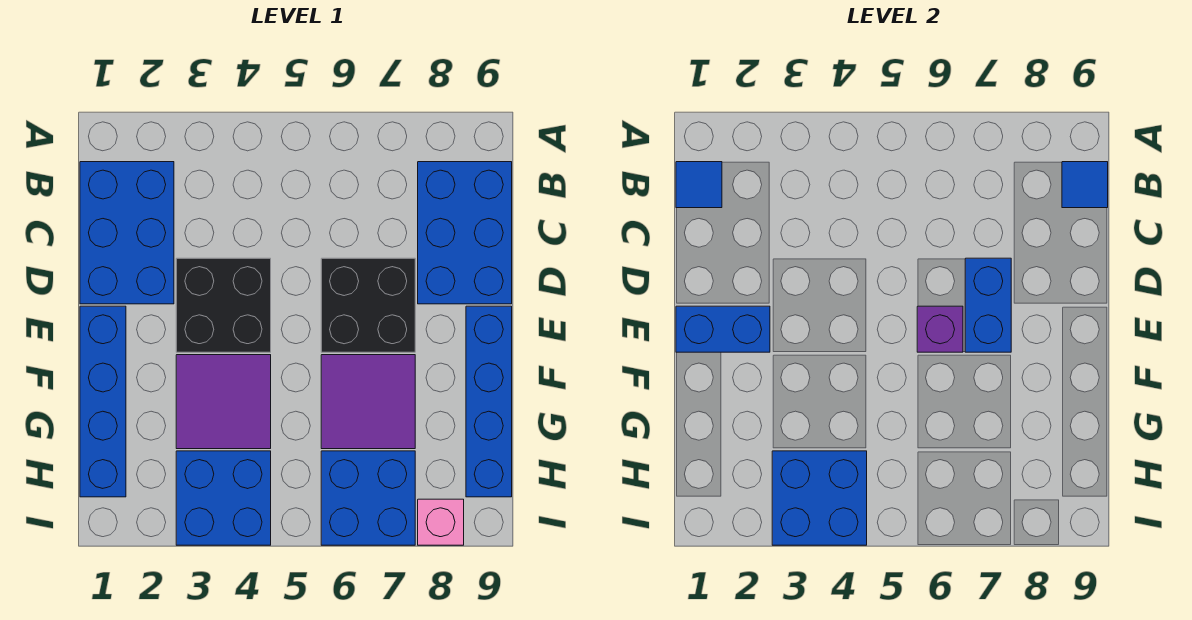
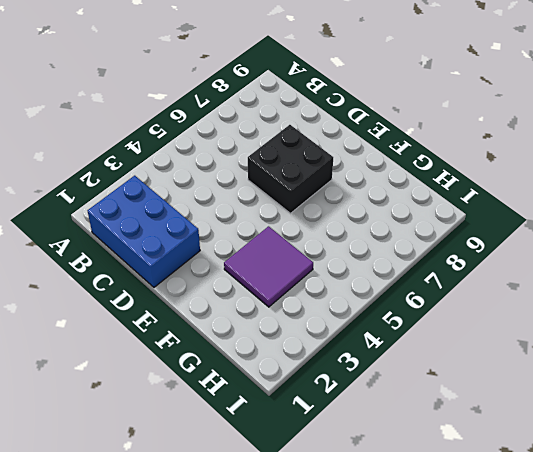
none -> blue brick B8:D9 level 1
none -> black brick D3:E4 level 1
none -> blue brick E1:H1 level 1

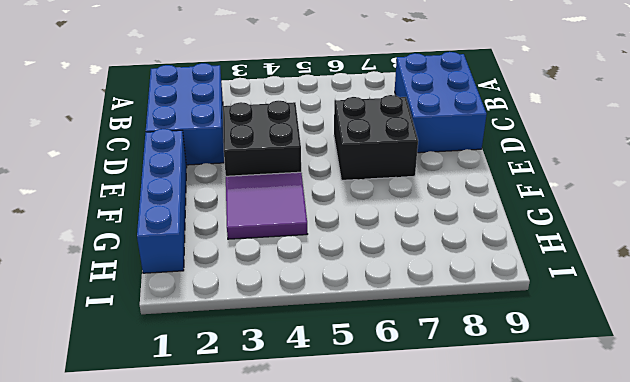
none -> blue brick E9:H9 level 1
none -> purple tile F6:G7 level 1
none -> blue brick H3:I4 level 1

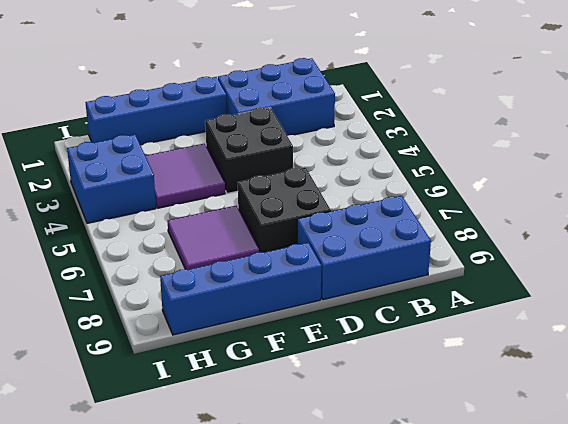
none -> blue brick H6:I7 level 1
none -> pink brick I8 level 1
none -> blue tile B1 level 2

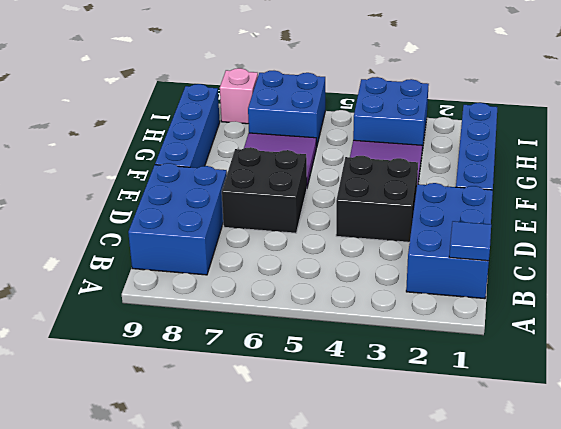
none -> blue tile B9 level 2
none -> blue brick D7:E7 level 2
none -> blue brick E1:E2 level 2

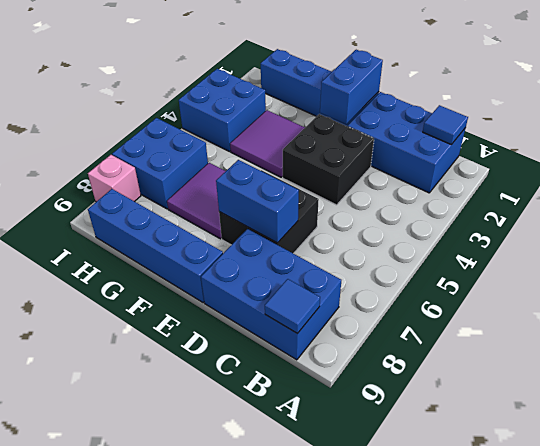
none -> purple brick E6 level 2
none -> blue brick H3:I4 level 2

